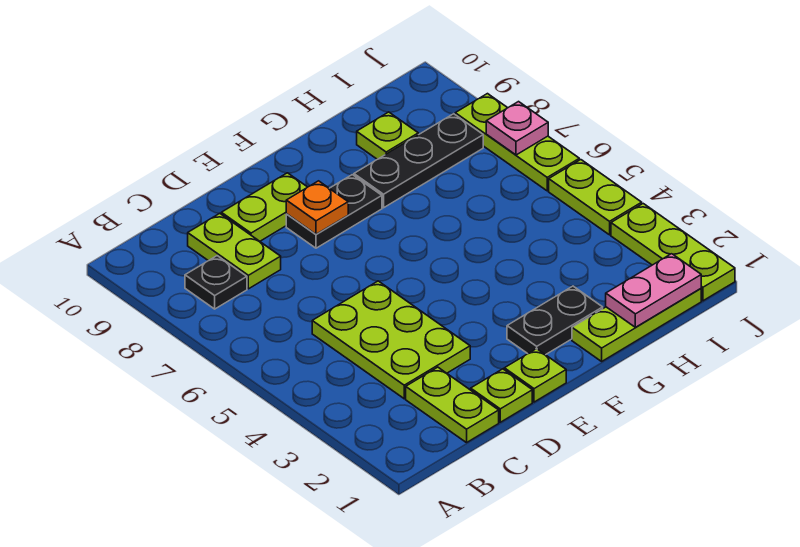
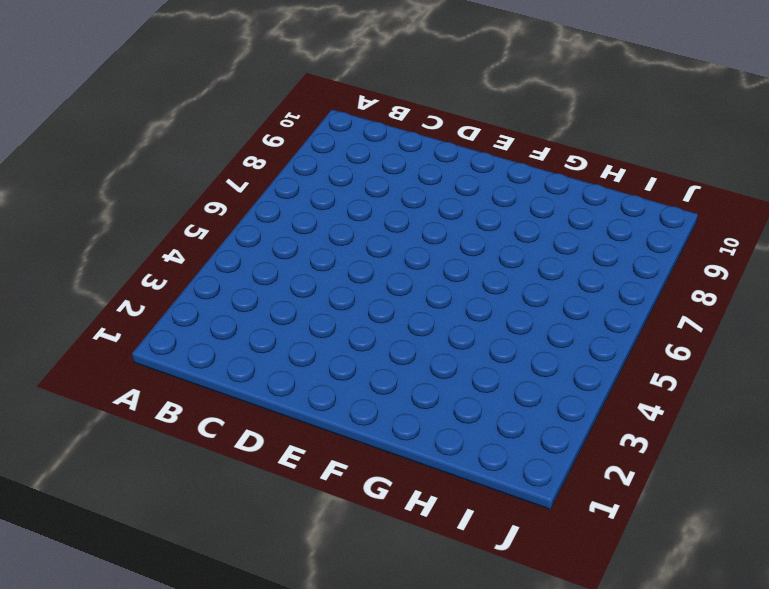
none -> black plate B8 level 1
none -> lime plate C1:C2 level 1
none -> lime plate C3:D5 level 1

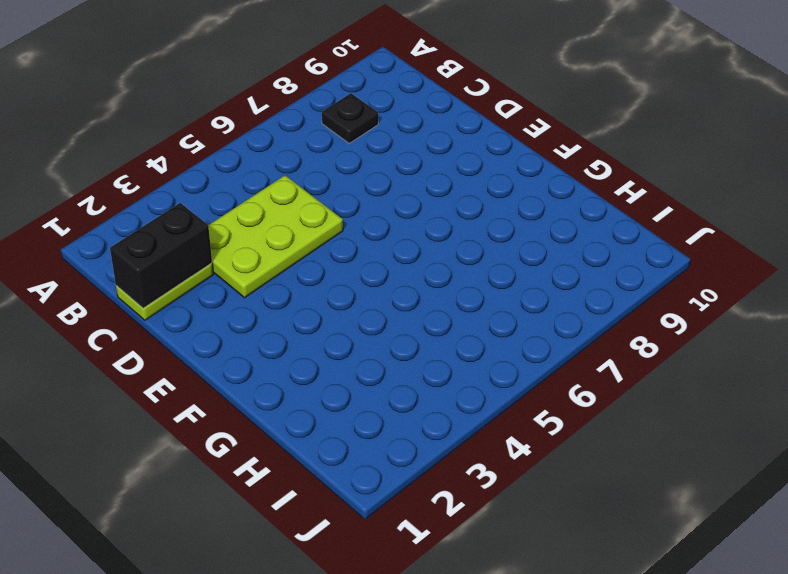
black brick C1:C2 level 2 -> none
none -> lime plate C8:C9 level 1
none -> lime plate D1 level 1
none -> lime plate D9:E9 level 1

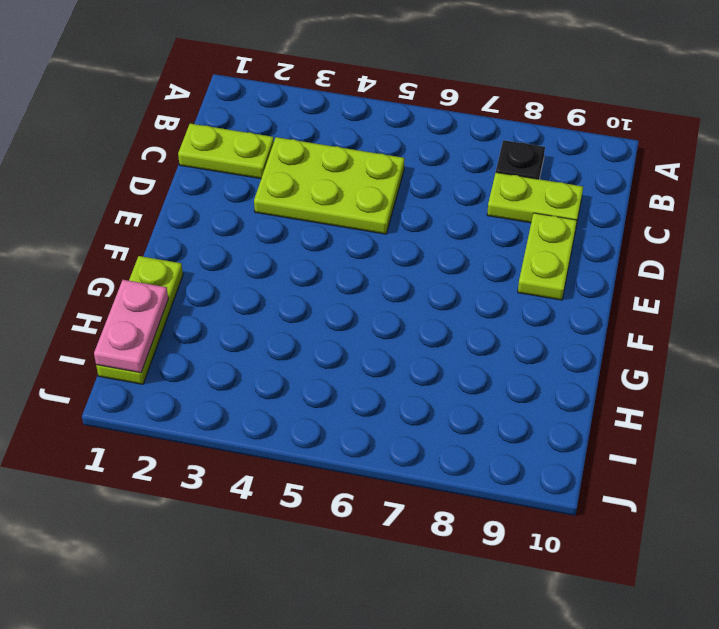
none -> lime plate D1 level 1
none -> lime plate E1 level 1
none -> black plate E8:F8 level 1

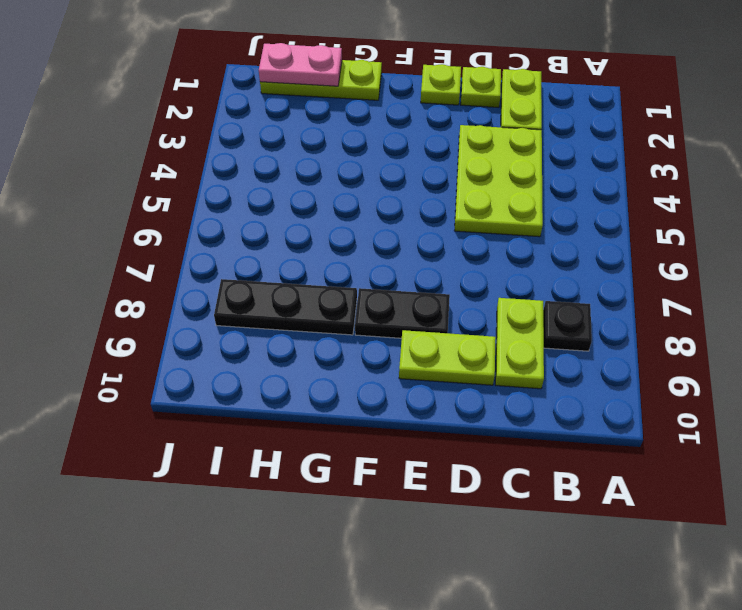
none -> black plate F2:G2 level 1
none -> lime plate H9 level 1
none -> lime plate J1:J3 level 1

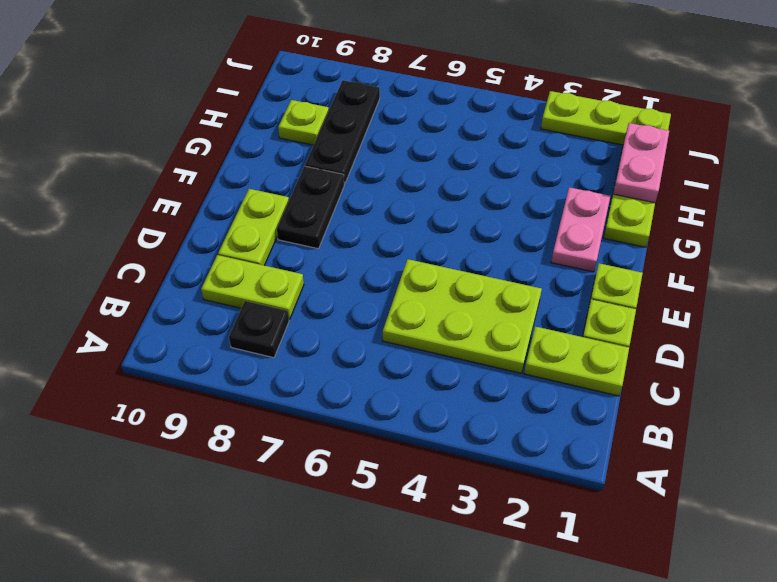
pink plate F2:G2 level 1 -> black plate F2:G2 level 1
none -> lime plate J4:J5 level 1
none -> lime plate J6:J8 level 1
none -> orange plate E8 level 2

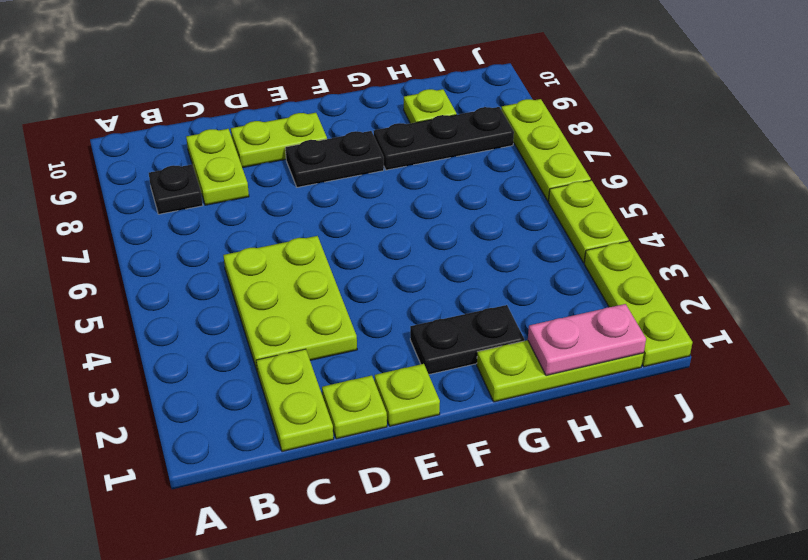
none -> orange plate E8 level 2
none -> pink plate J7 level 2

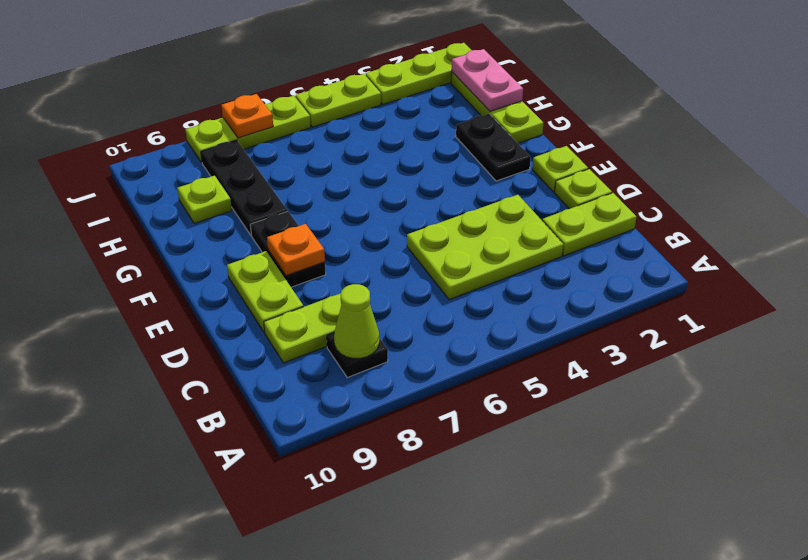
lime cone B8 level 2 -> none
orange plate J7 level 2 -> pink plate J7 level 2

